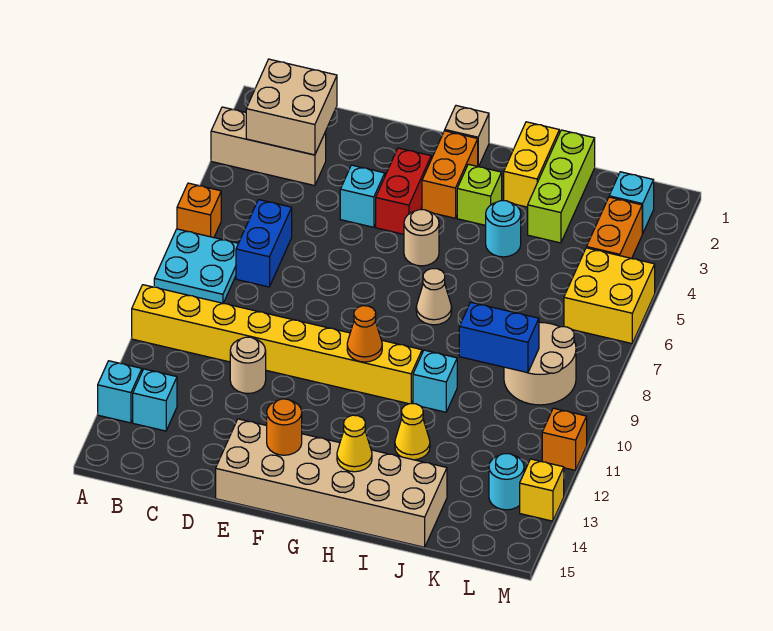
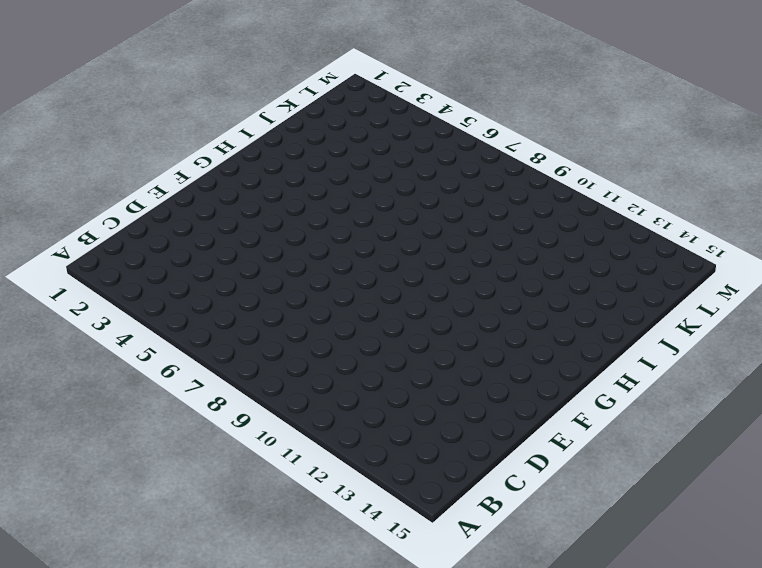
none -> tan brick A3:C3 level 1
none -> orange brick A6 level 1
none -> cyan plate A7:B8 level 1
none -> yellow brick A10:H10 level 1

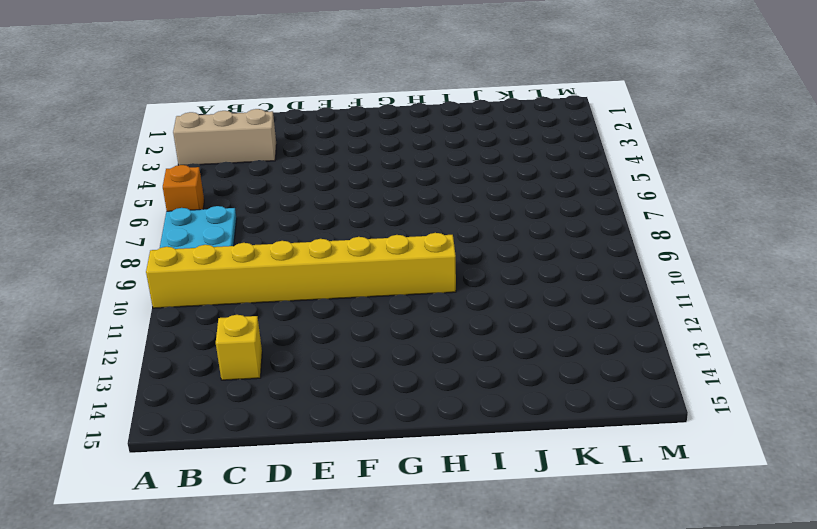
yellow brick C13 level 1 -> yellow brick M13 level 1
none -> cyan brick A13 level 1
none -> cyan brick B13 level 1
none -> blue brick C6:C7 level 1
none -> tan round brick D11 level 1

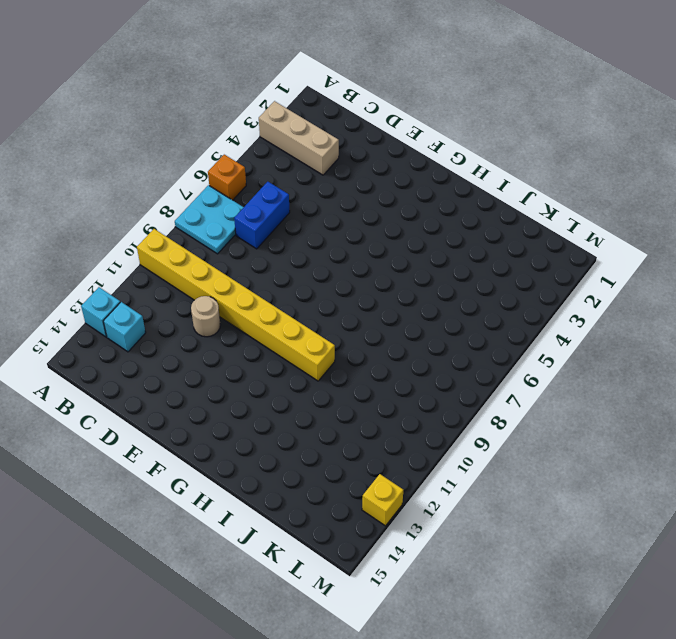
none -> cyan brick E4 level 1
none -> tan brick E14:J15 level 1
none -> red brick F3:F4 level 1
none -> tan brick G1 level 1

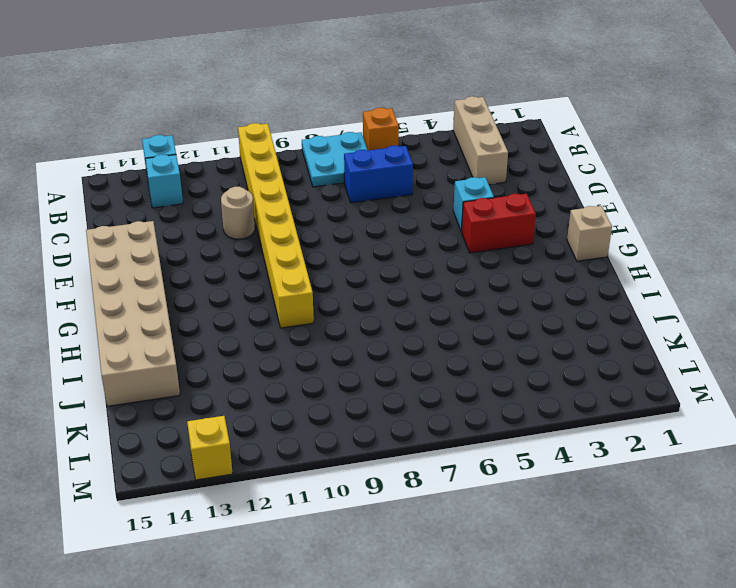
none -> orange brick G2:G3 level 1
none -> tan round brick G5 level 1
none -> lime brick H3 level 1
none -> tan cone H7 level 1

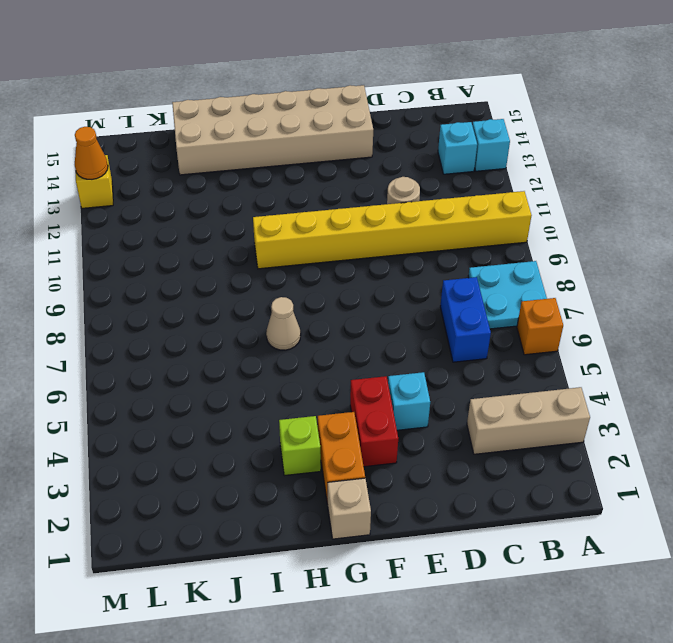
orange cone M13 level 2 -> orange cone G10 level 2
none -> tan round brick G5 level 1
none -> yellow brick I1:I2 level 1
none -> cyan round brick I4 level 1
none -> cyan brick I10 level 1

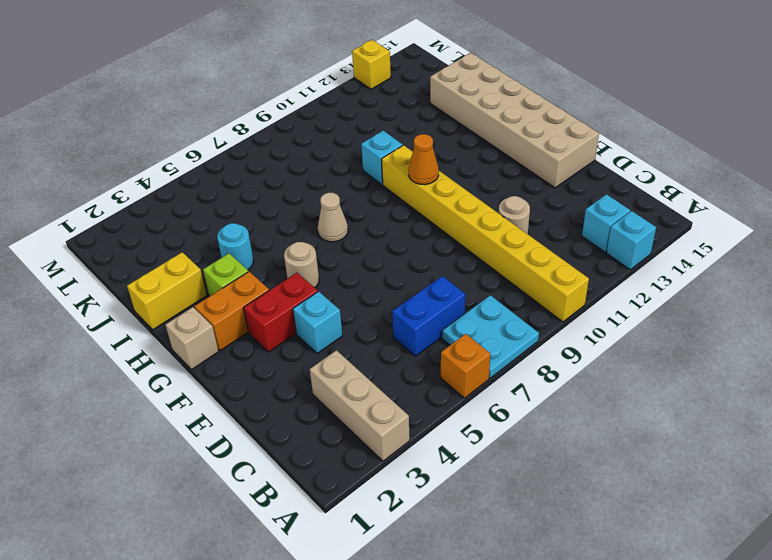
none -> yellow cone I12 level 1
none -> lime brick J1:J3 level 1
none -> tan round brick K8:L9 level 1
none -> cyan brick L2 level 1

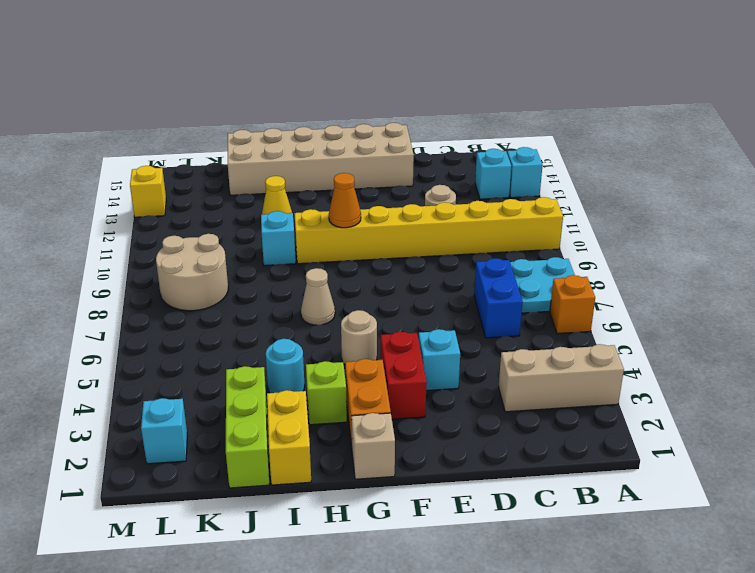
none -> orange brick L3:L4 level 1
none -> yellow brick L5:M6 level 1
none -> cyan round brick L13 level 1
none -> orange brick M11 level 1

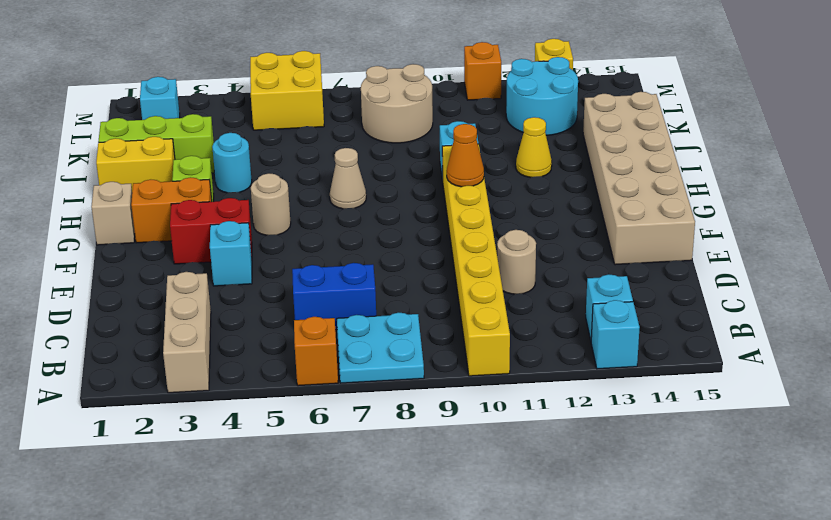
cyan round brick K12:L13 level 1 -> cyan round brick L13 level 1
none -> orange brick L3:L4 level 1
none -> tan brick B2:C3 level 2
none -> orange round brick F14 level 2
none -> yellow cone H14 level 2

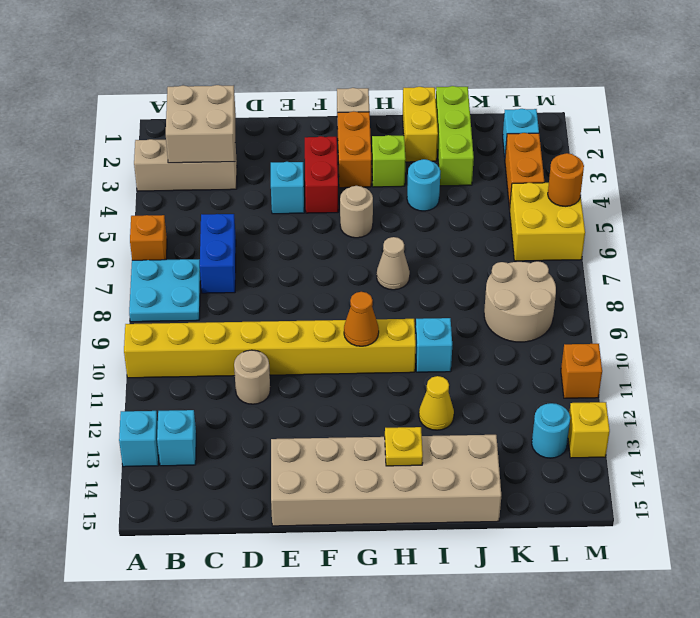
yellow plate H14 level 2 -> yellow cone H14 level 2
orange round brick M5 level 2 -> orange round brick F14 level 2
none -> blue brick J9:K9 level 2

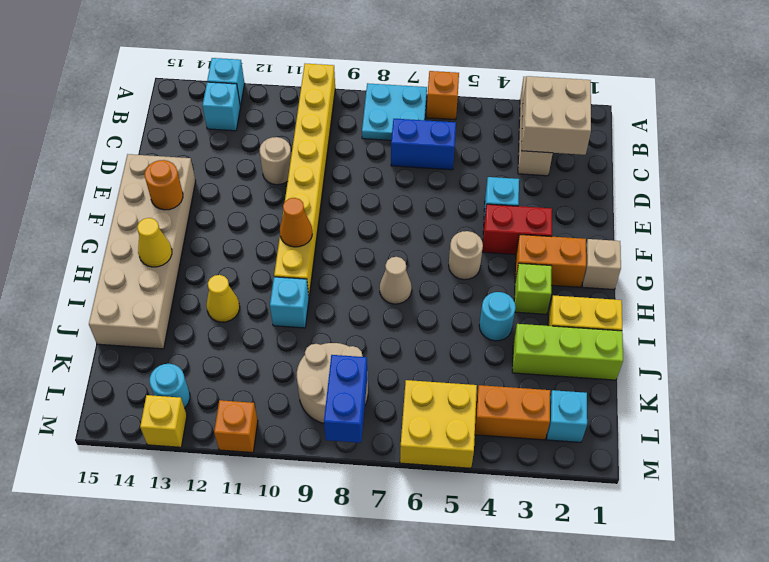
blue brick L8:M8 level 2 -> blue brick J9:K9 level 2

